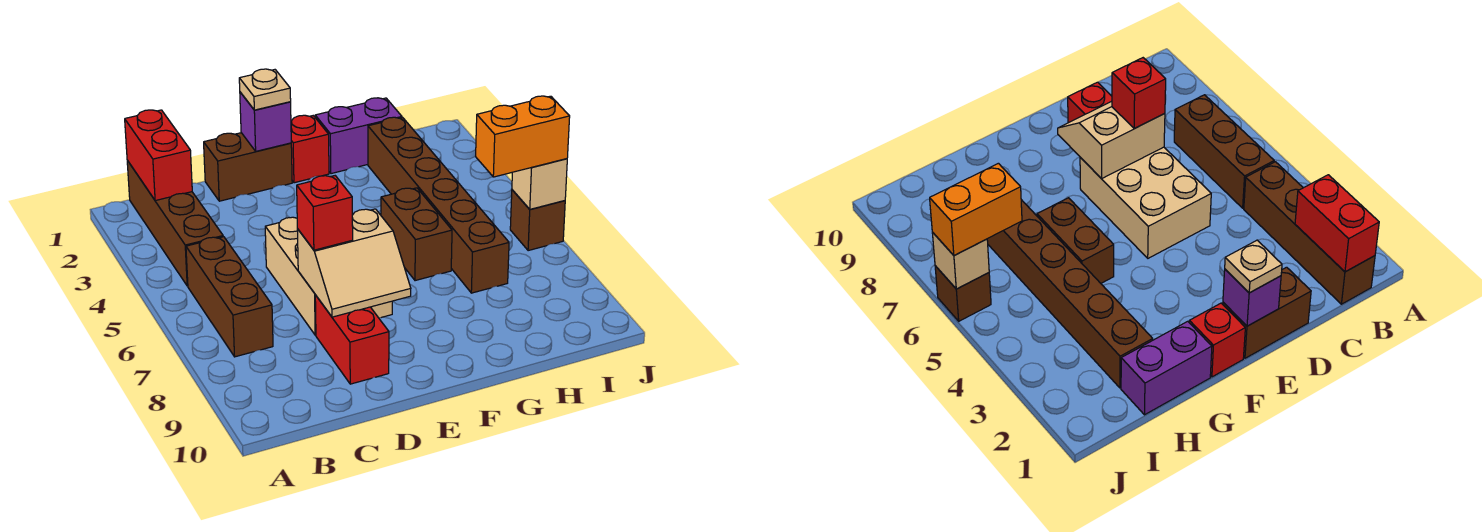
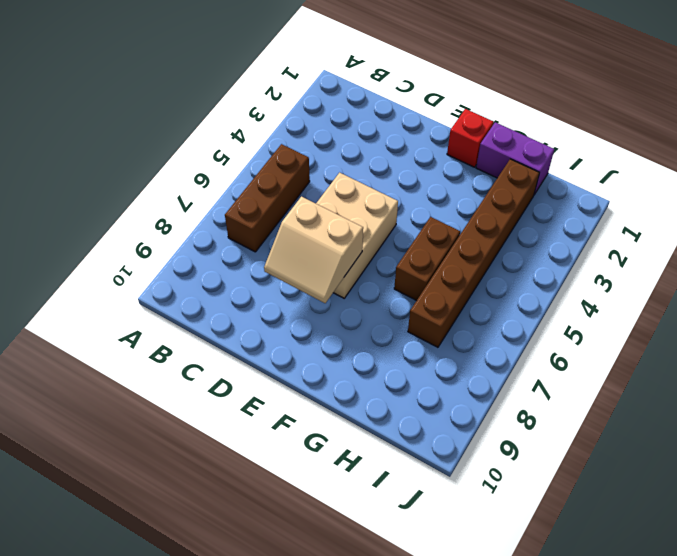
none -> brown brick B1:B4 level 1
none -> brown brick D1:E1 level 1
none -> red brick D8:D9 level 1

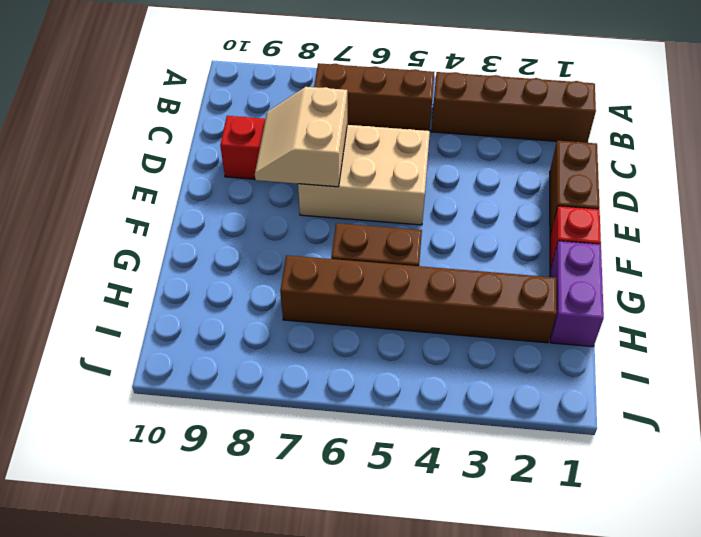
none -> brown brick J6 level 1
none -> red brick B1:B2 level 2
none -> purple brick E1 level 2

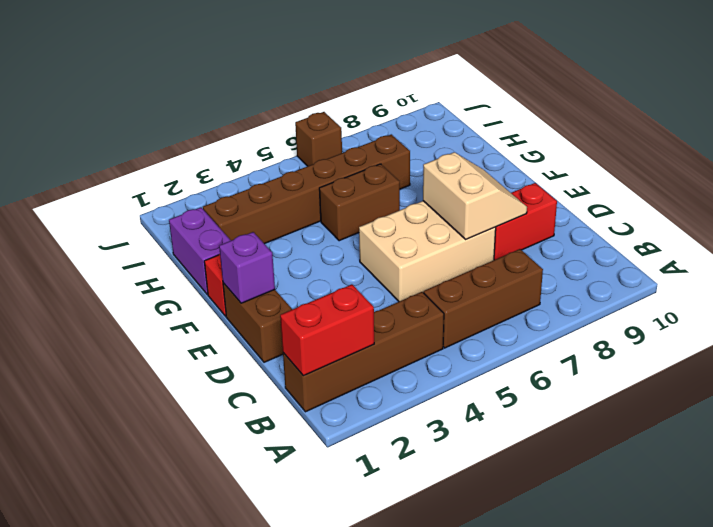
none -> tan brick J6 level 2
none -> red brick D7 level 3
none -> tan plate E1 level 3

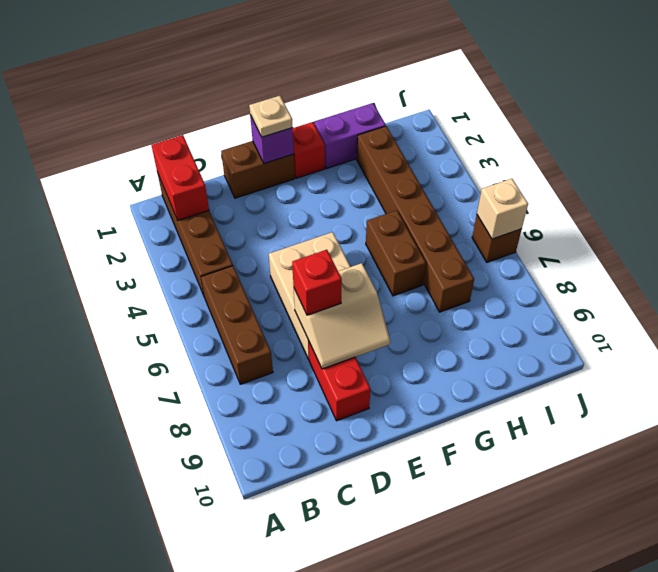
none -> orange brick I6:J6 level 3

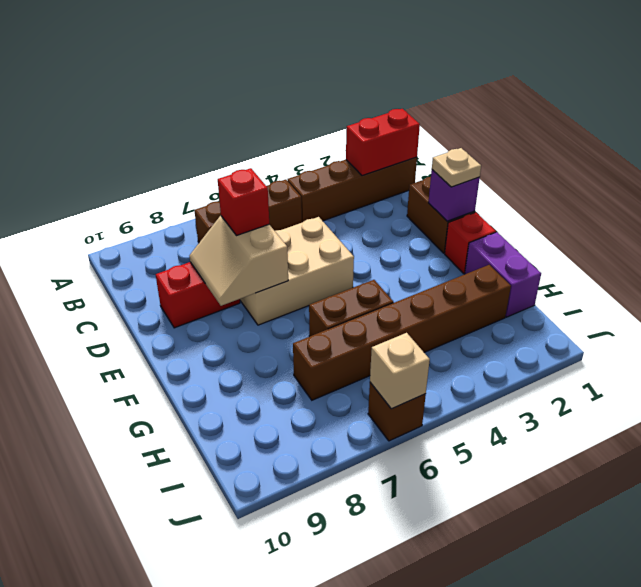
none -> orange brick I6:J6 level 3

